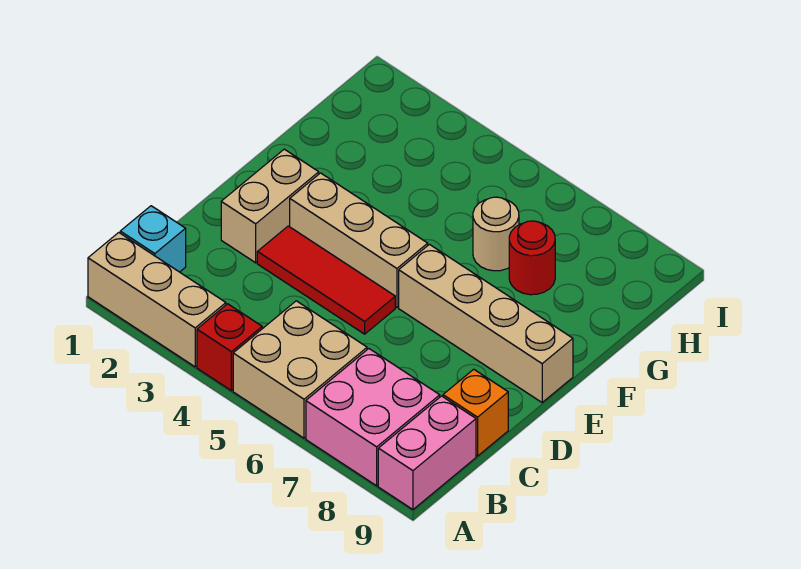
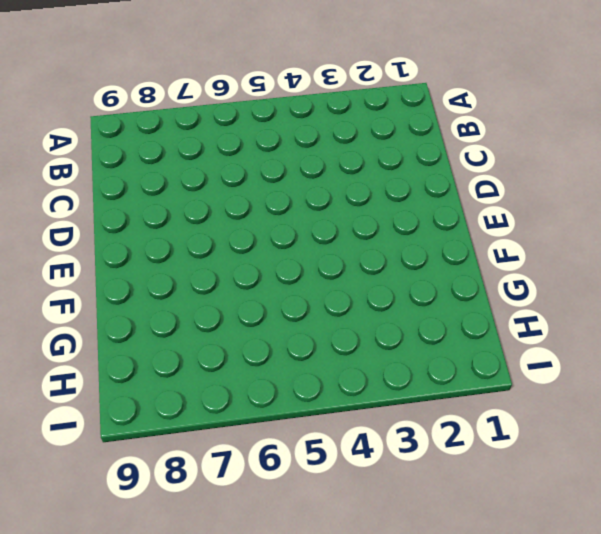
none -> tan brick A1:A3 level 1
none -> red brick A4 level 1
none -> tan brick A5:B6 level 1

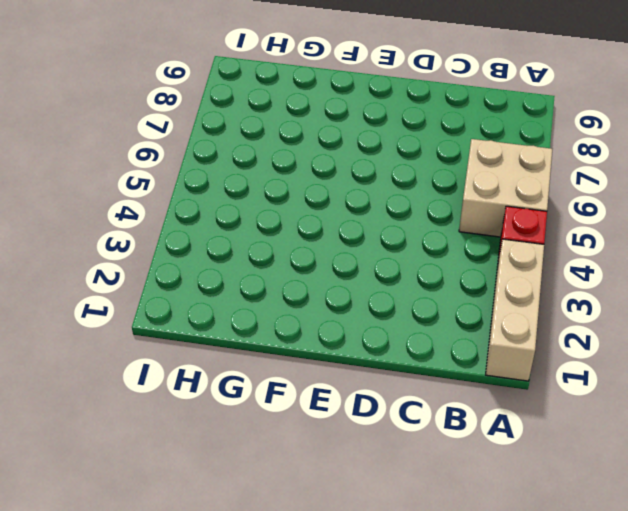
none -> pink brick A7:B8 level 1
none -> pink brick A9:B9 level 1
none -> cyan brick B1 level 1

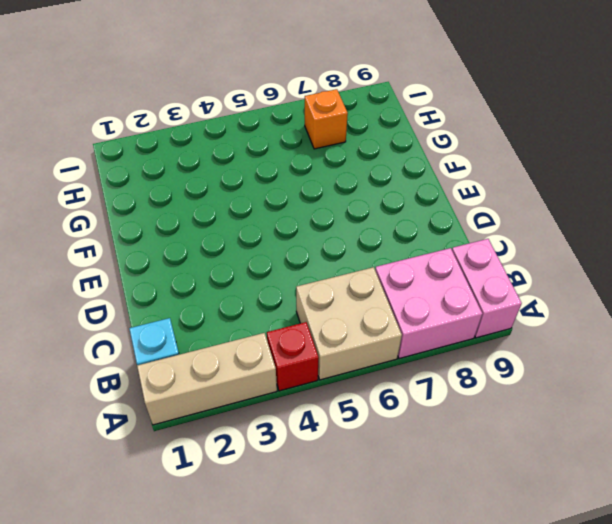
orange brick H7 level 1 -> orange brick C9 level 1
none -> tan brick D2:E2 level 1
none -> red tile D3:D5 level 1
none -> tan brick E3:E5 level 1

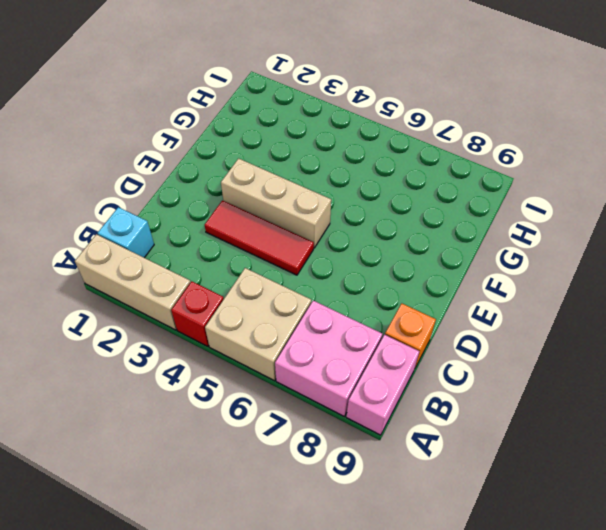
none -> tan brick D2:E2 level 1
none -> tan brick E6:E9 level 1
none -> tan round brick G6 level 1

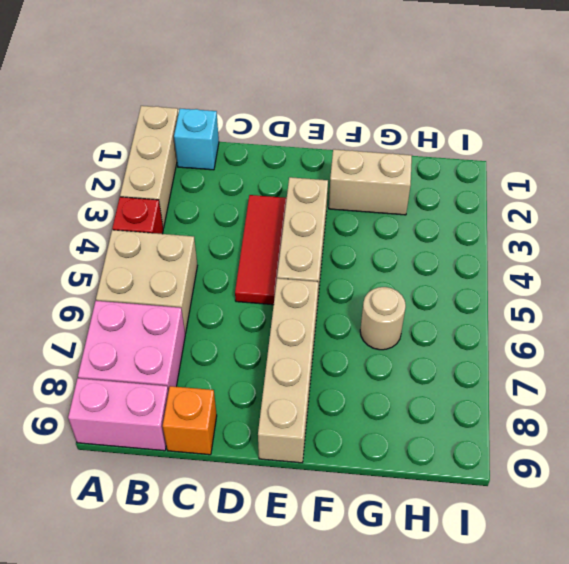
tan brick F2:G2 level 1 -> tan brick D2:E2 level 1
none -> red round brick G7 level 1

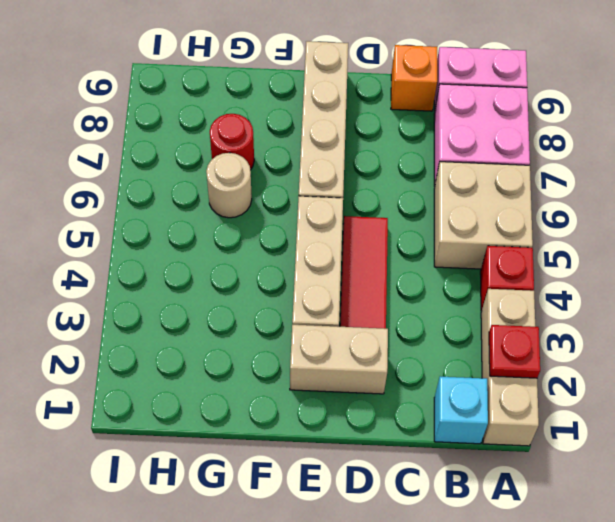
red plate A2 level 2 -> none

